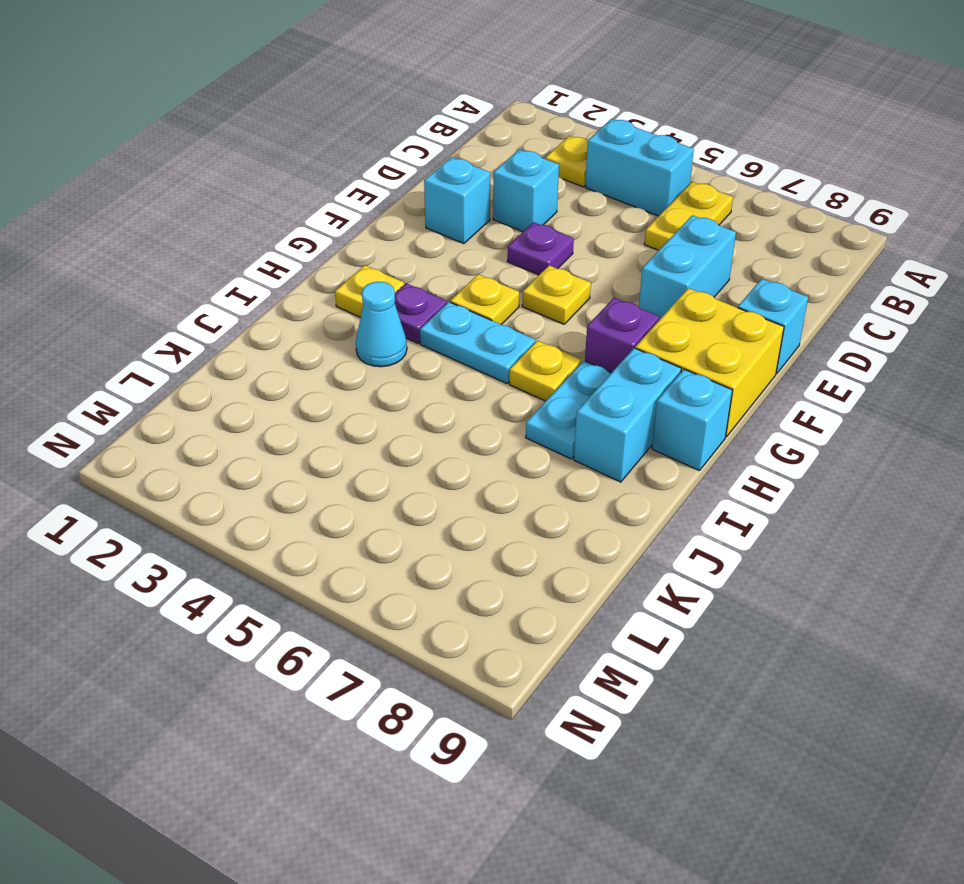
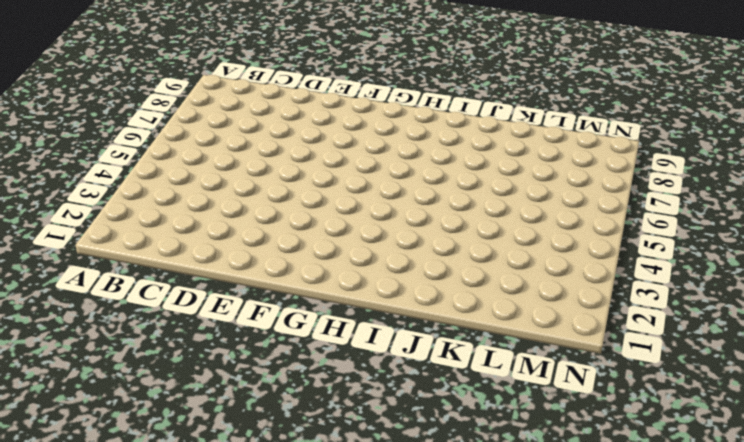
none -> yellow plate B3 level 1
none -> cyan brick B4:B5 level 1
none -> yellow plate B6:C6 level 1

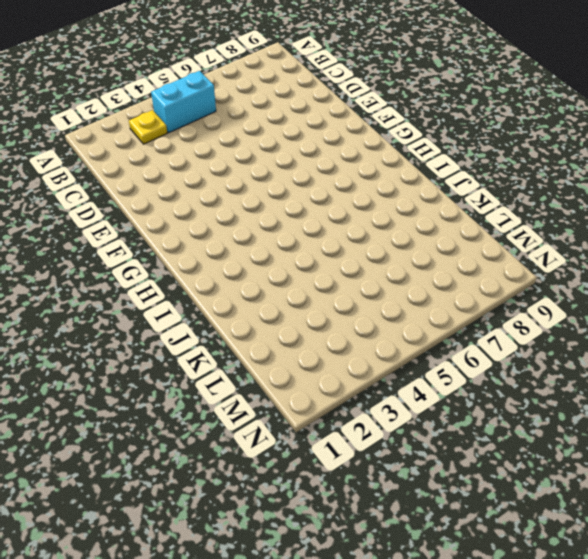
none -> yellow plate B6:C6 level 1
none -> cyan brick D3 level 1
none -> cyan brick D7:E7 level 1

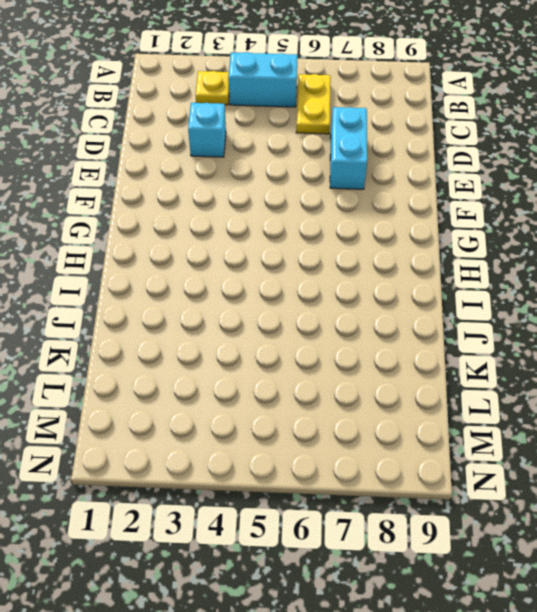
none -> cyan brick E2 level 1
none -> purple plate E4 level 1
none -> cyan brick E9 level 1

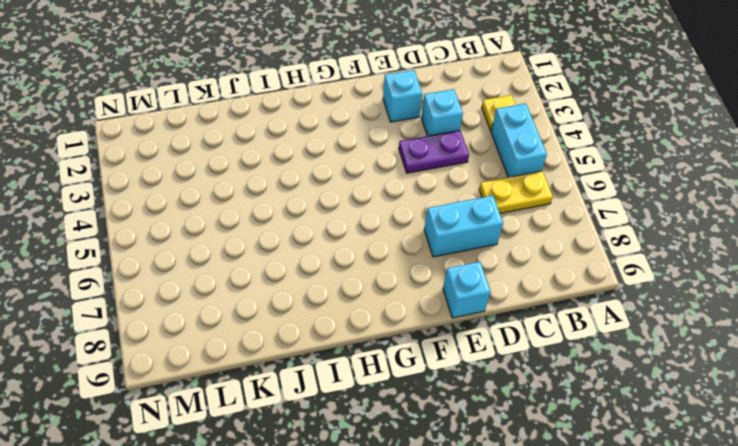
purple plate D4:E4 level 1 -> purple plate E4 level 1
none -> yellow plate F5 level 1
none -> yellow brick F8:G9 level 1
none -> yellow plate G4 level 1

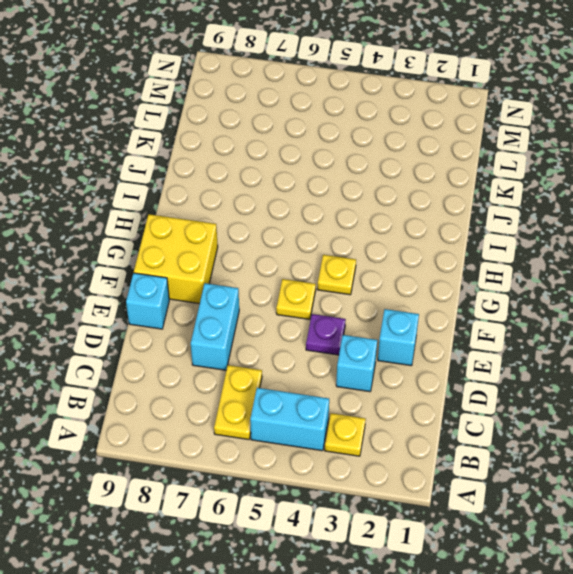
none -> purple brick G7 level 1
none -> yellow plate H2 level 1
none -> purple plate H3 level 1

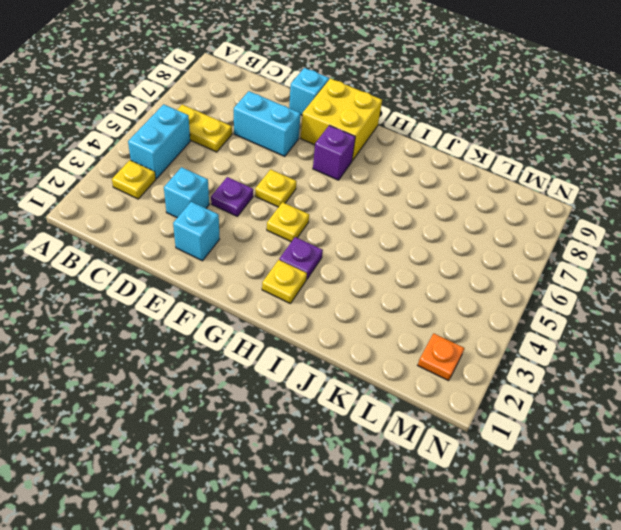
orange plate M2 level 1 -> none
none -> cyan plate H4:H5 level 1
none -> yellow plate H6 level 1
none -> cyan plate H7:I7 level 1

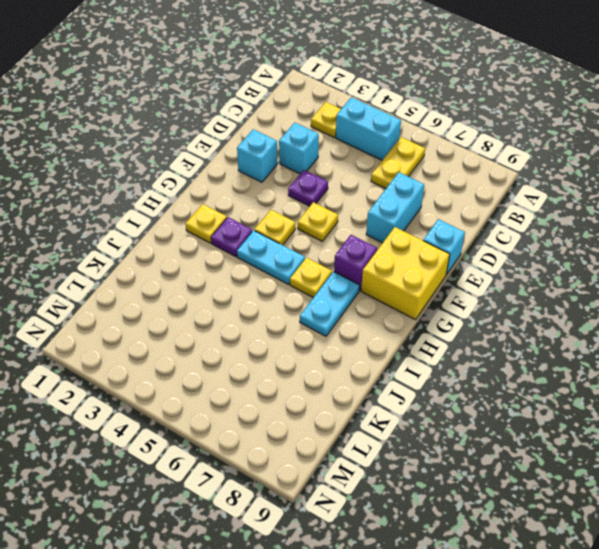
none -> cyan brick H8:I8 level 1
none -> cyan brick H9 level 1
none -> cyan cone I3 level 1

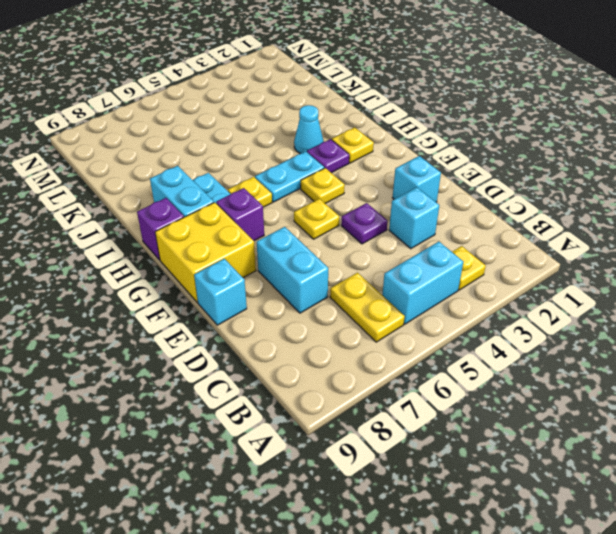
purple brick H9 level 1 -> cyan brick H9 level 1

